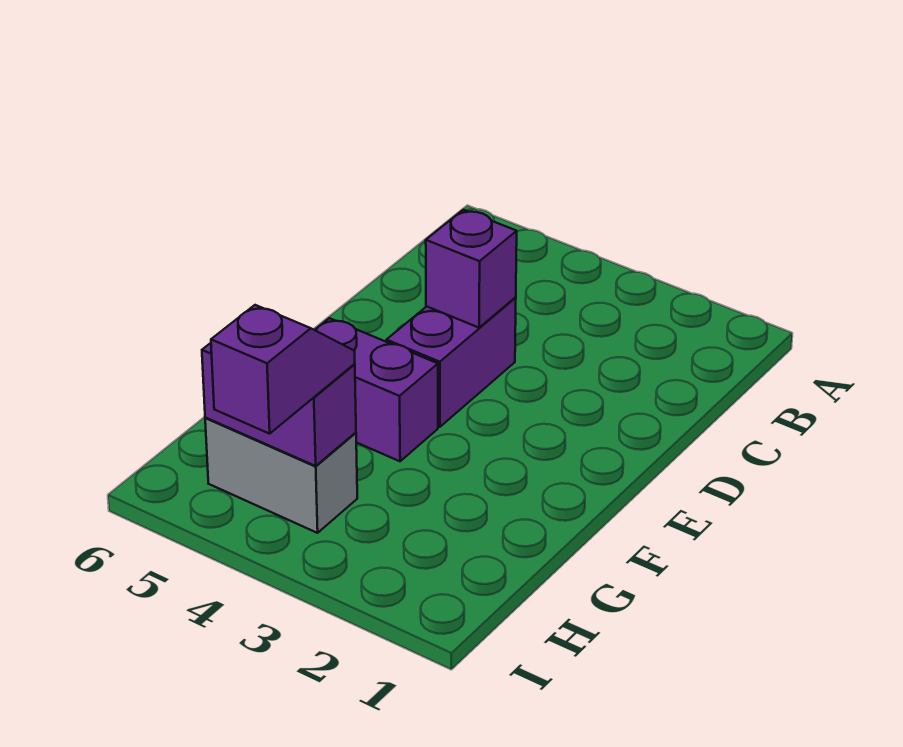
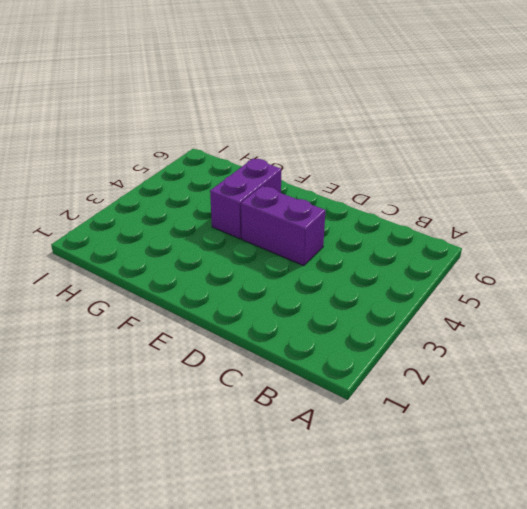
none -> grey brick H4:H5 level 1
none -> purple brick D4 level 2

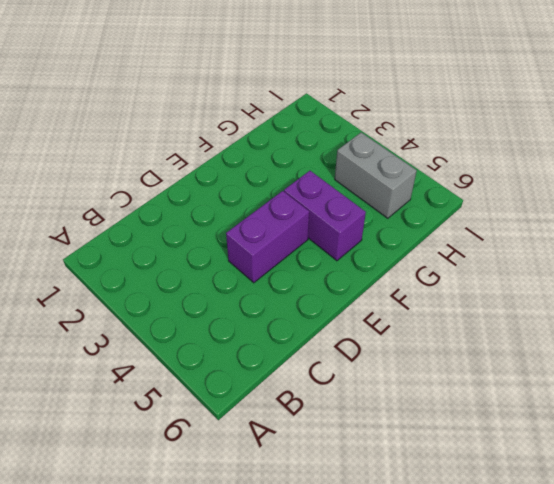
none -> purple brick D4 level 2
none -> purple brick H4:H5 level 2

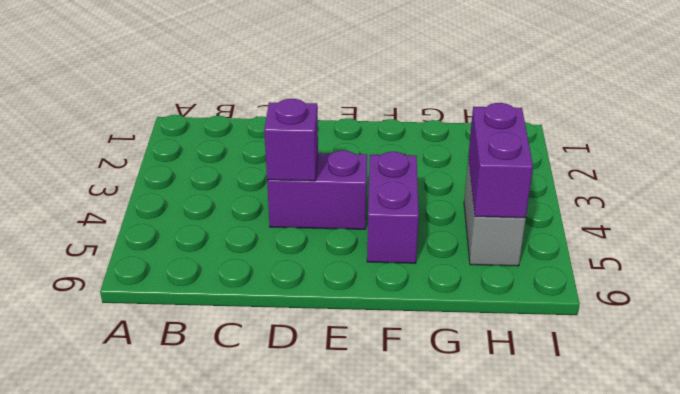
none -> purple slope H4:I4 level 3 top I

